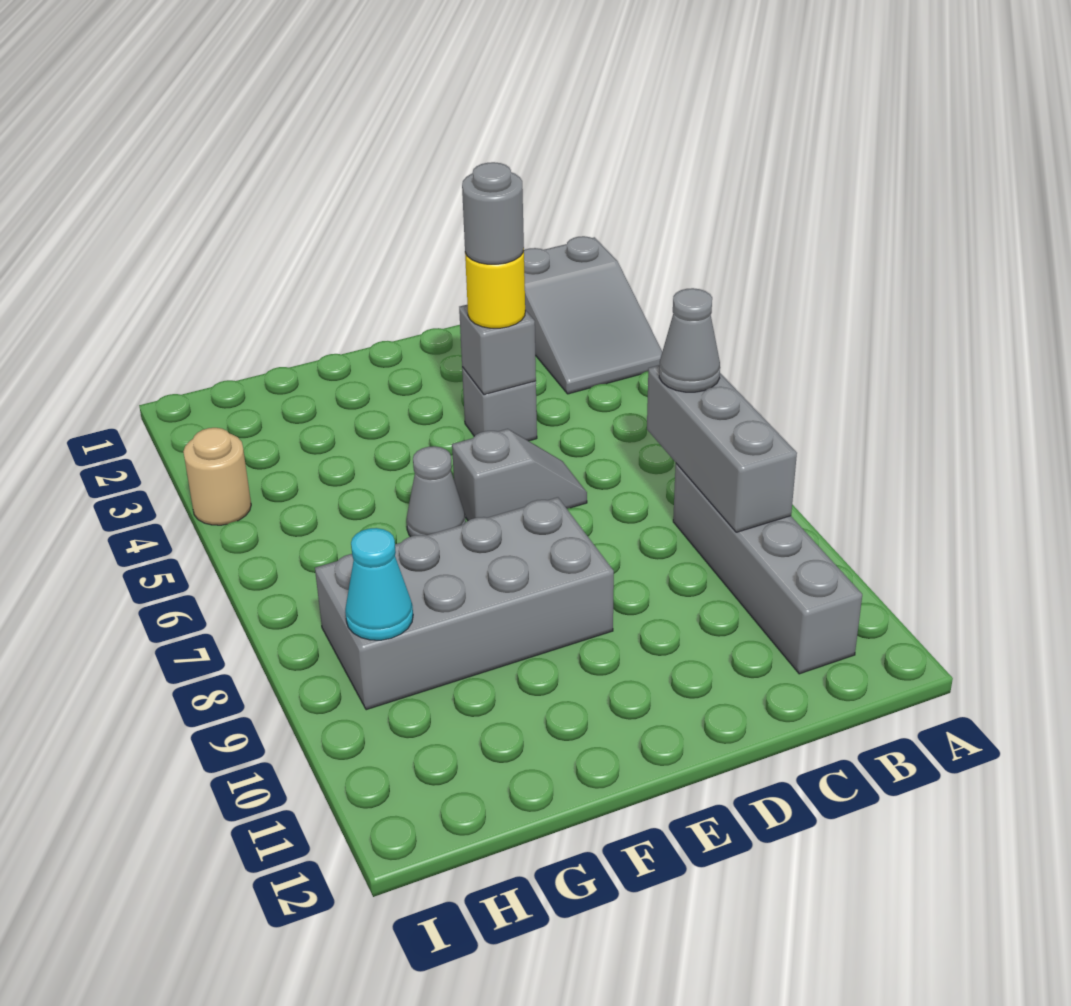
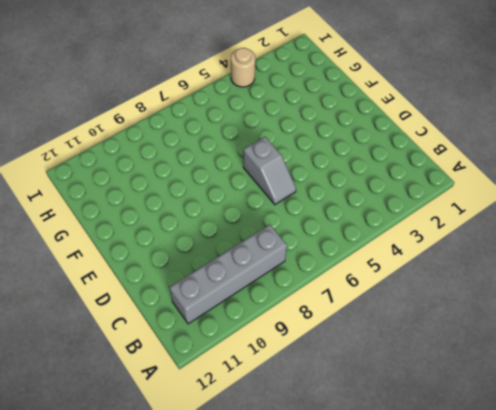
none -> grey slope A1:B3 level 1 top 1
none -> grey brick D4 level 1
none -> grey brick E8:H9 level 1

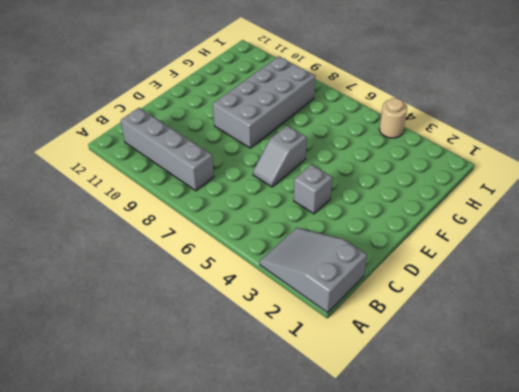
none -> grey cone F6 level 1
none -> grey brick B7:B9 level 2
none -> grey brick D4 level 2

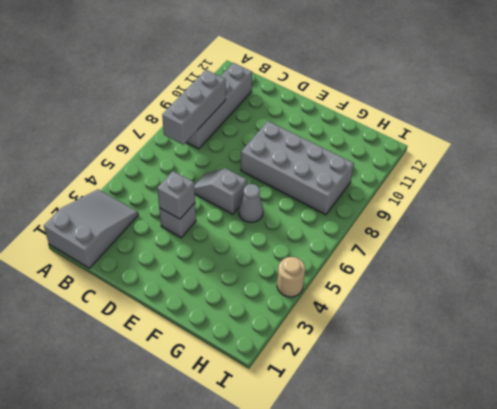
none -> cyan cone H9 level 2
none -> grey cone B7 level 3
none -> yellow round brick D4 level 3

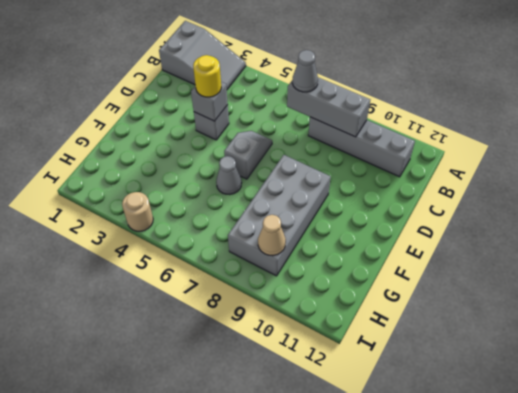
tan cone H9 level 2 -> cyan cone H9 level 2
none -> grey round brick D4 level 4

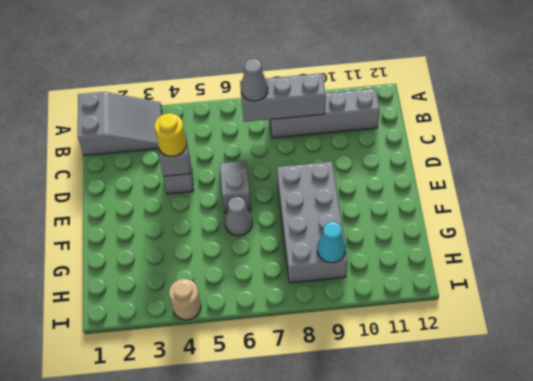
none -> grey round brick D4 level 4

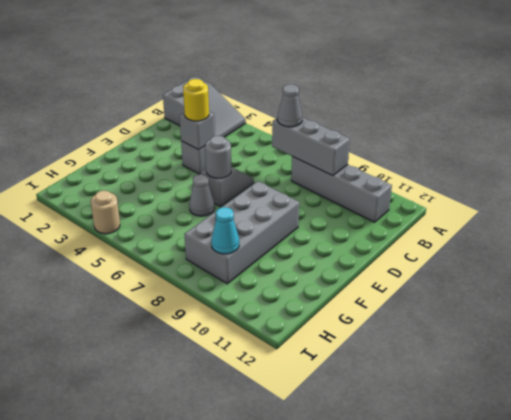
grey round brick E6 level 2 -> grey round brick D4 level 4

